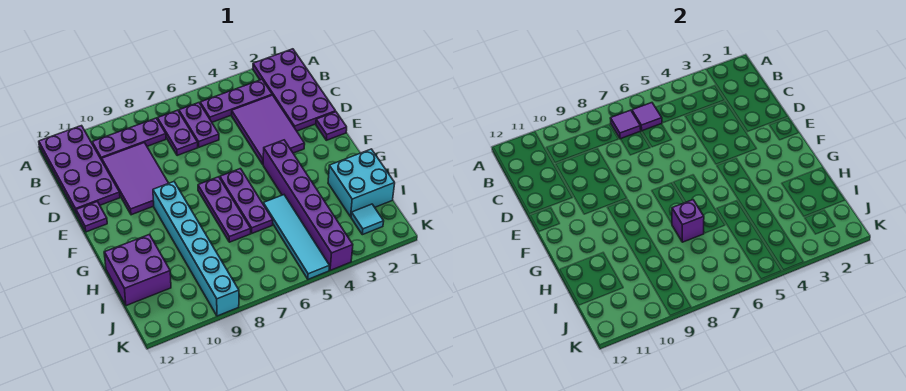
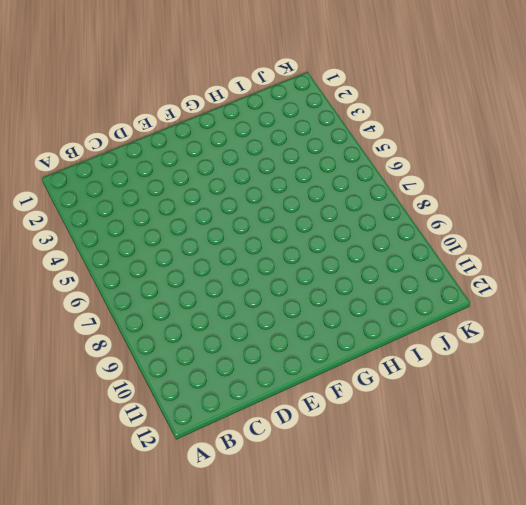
none -> purple plate A1:D2 level 1
none -> purple plate A11:D12 level 1
none -> purple plate B3:B5 level 1

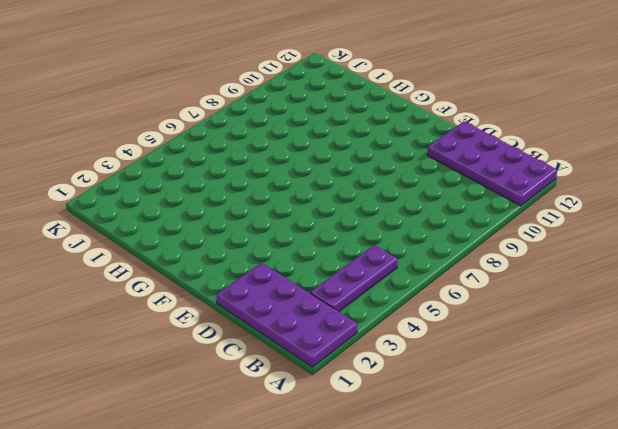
none -> purple plate B6:C6 level 1
none -> purple plate B7:C7 level 1
none -> purple plate B8:B10 level 1

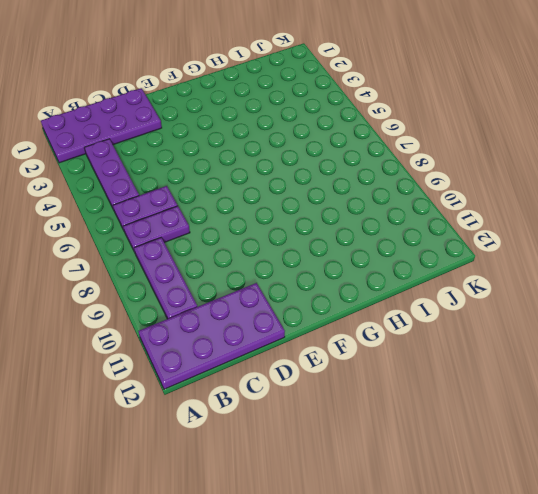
none -> purple tile C3:E4 level 1
none -> purple tile C9:E10 level 1
none -> purple plate E1 level 1

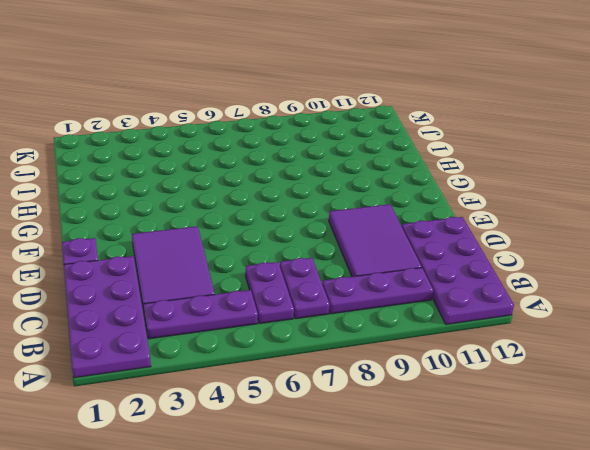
none -> purple plate E12 level 1
none -> purple brick F4:K4 level 1
none -> purple plate F6:H6 level 1

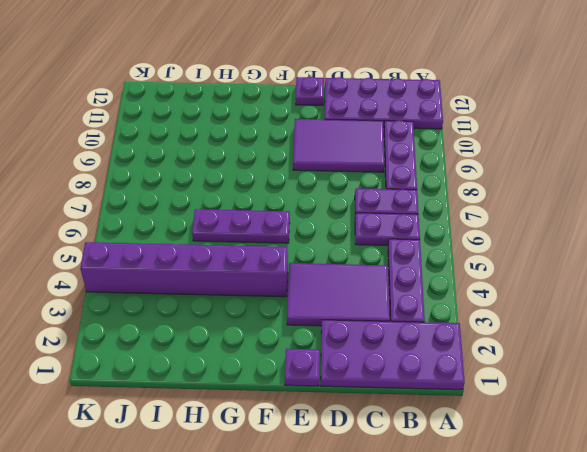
none -> purple plate F7:H7 level 1
none -> cyan brick F9:K9 level 1
none -> cyan brick H1:I2 level 1

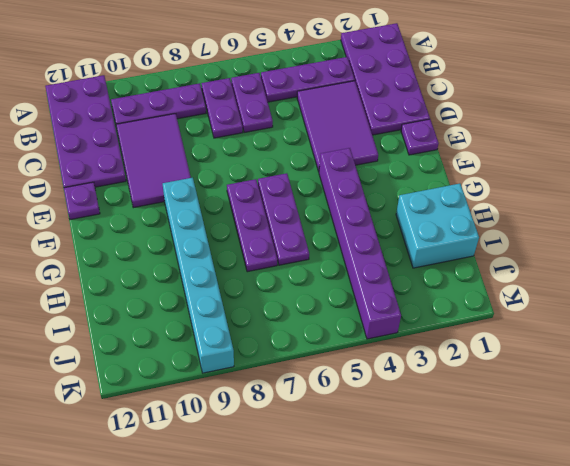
none -> cyan tile H5:K5 level 1
none -> purple brick H11:I12 level 1
none -> cyan tile J2 level 1

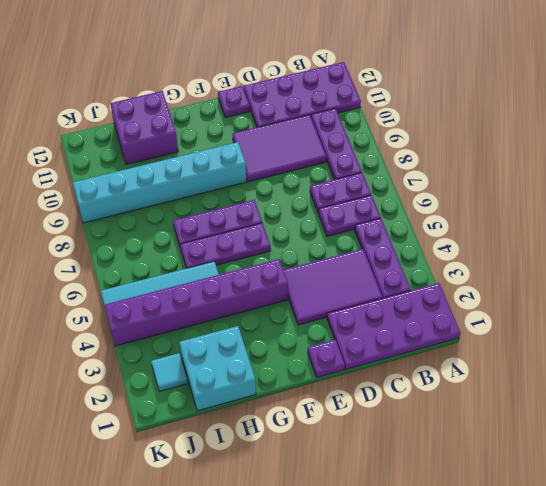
none -> purple tile B6 level 2
none -> purple tile B7 level 2
none -> purple brick H7 level 2

